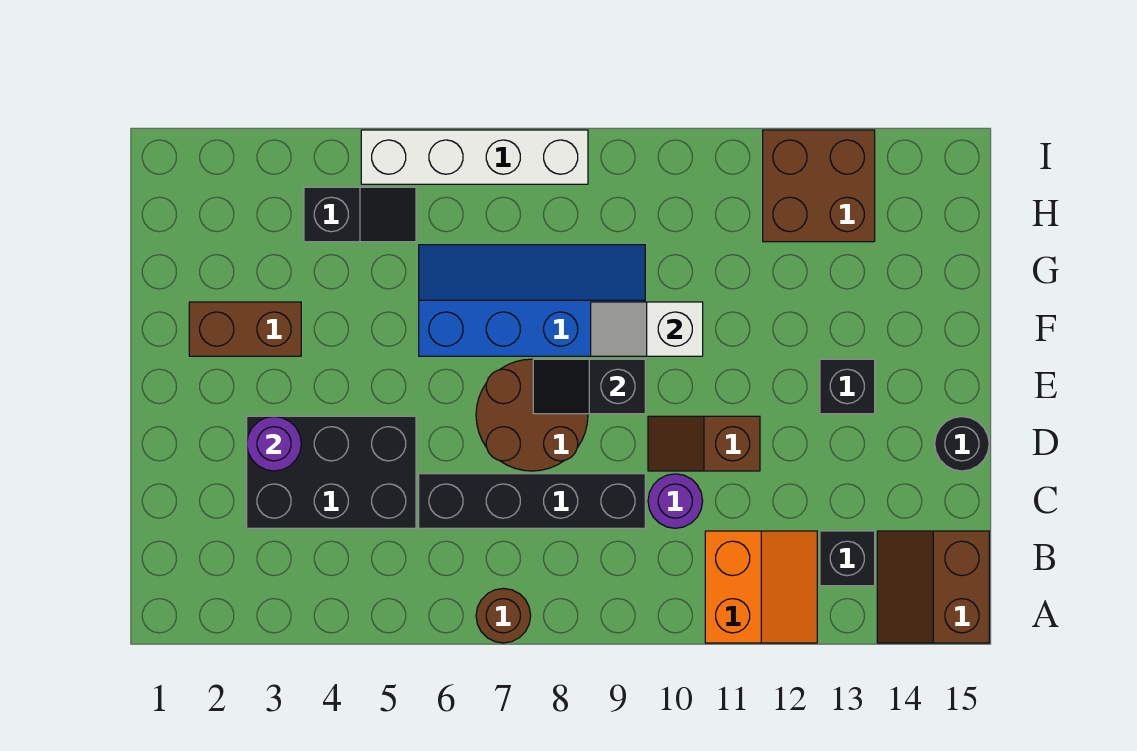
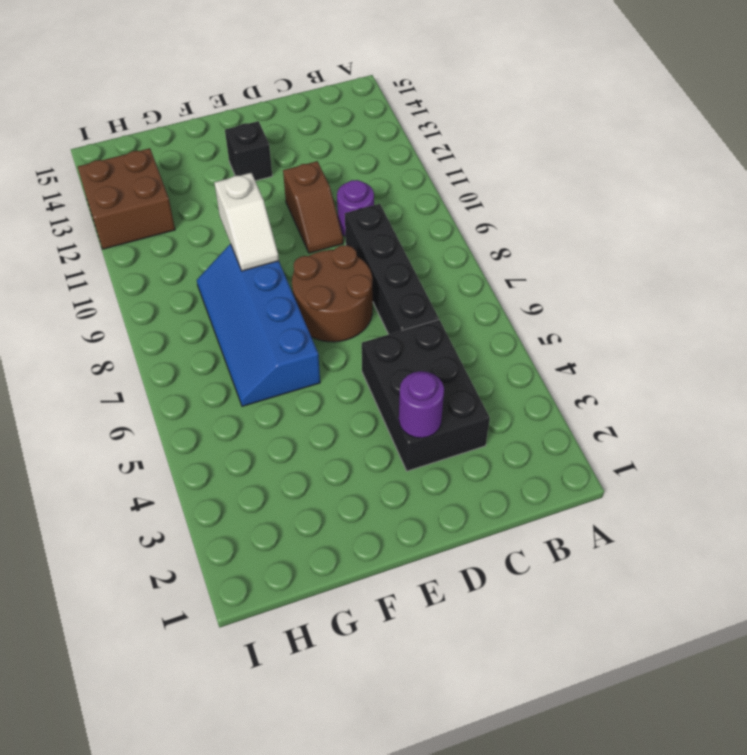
none -> brown round brick A7 level 1
none -> orange slope A11:B12 level 1 top 11
none -> brown slope A14:B15 level 1 top 15

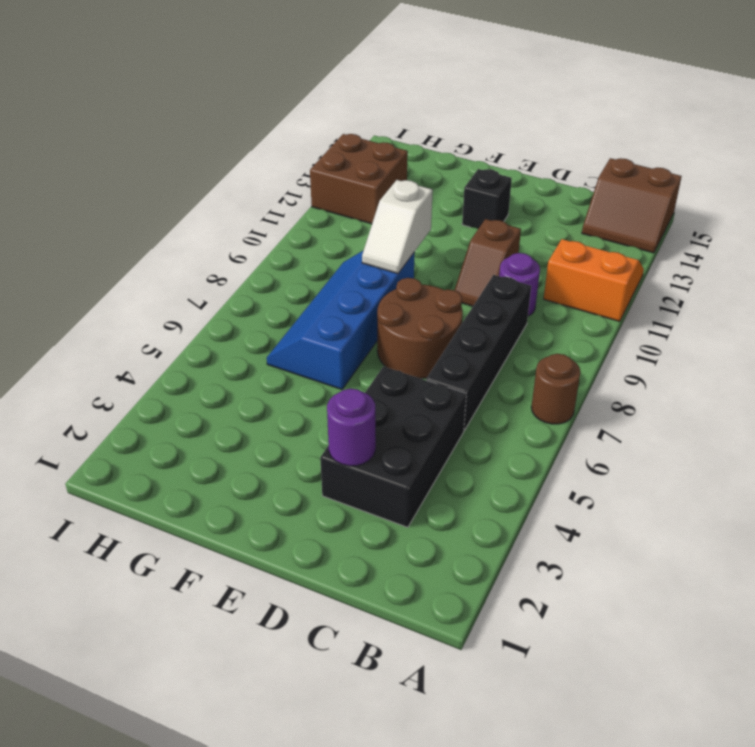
none -> black brick B13 level 1
none -> black round brick D15 level 1
none -> brown brick F2:F3 level 1

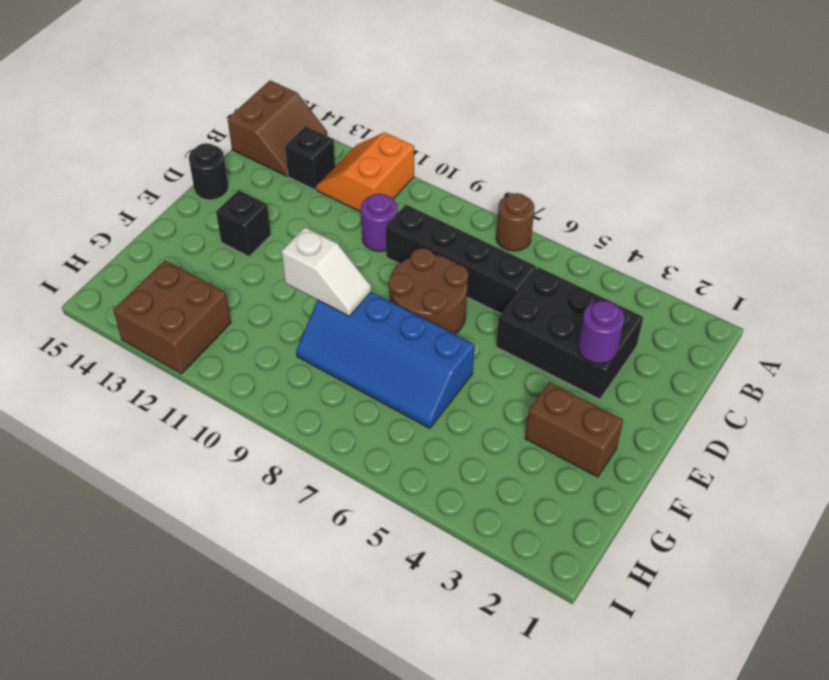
none -> brown slope D10:D11 level 1 top 11
none -> black slope H4:H5 level 1 top 4
none -> white brick I5:I8 level 1

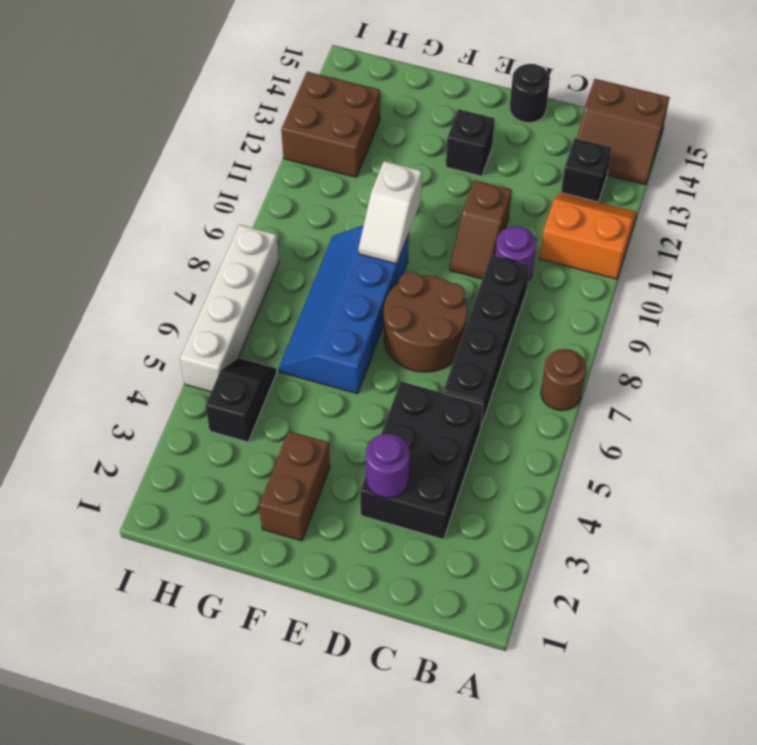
none -> black slope E8:E9 level 2 top 9

